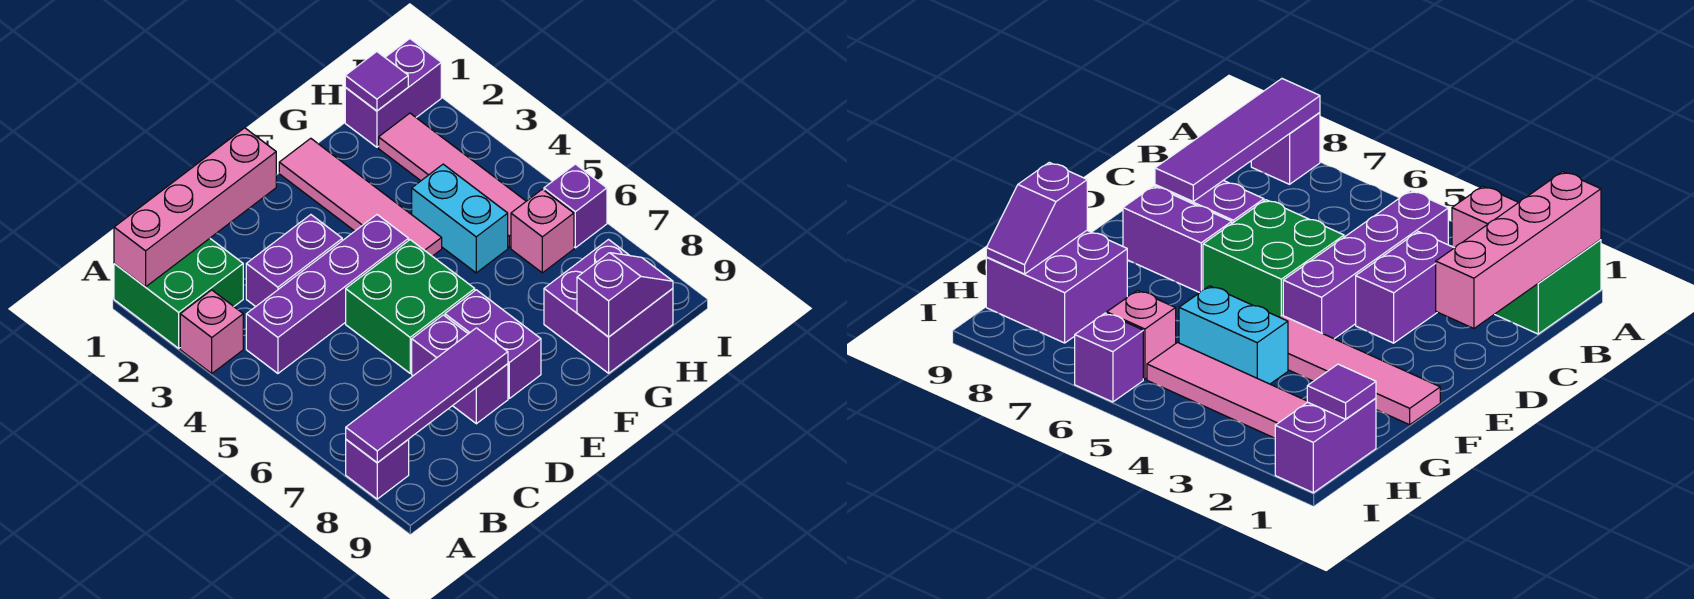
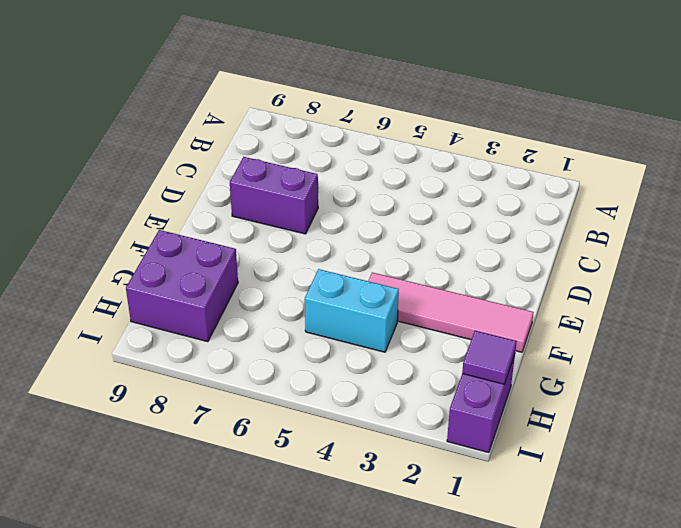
none -> green brick A1:B2 level 1
none -> pink brick A3 level 1
none -> purple brick A8 level 1

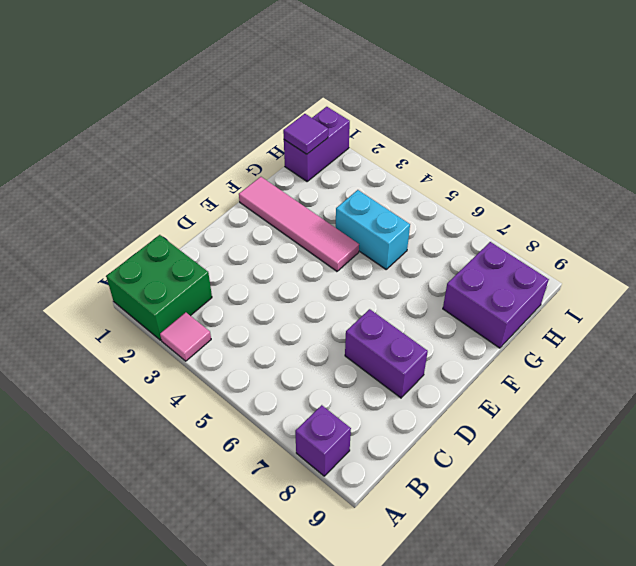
pink tile A3 level 1 -> pink brick A3 level 1
none -> purple brick B4:E4 level 1
none -> purple brick C3:D3 level 1
none -> green brick D5:E6 level 1

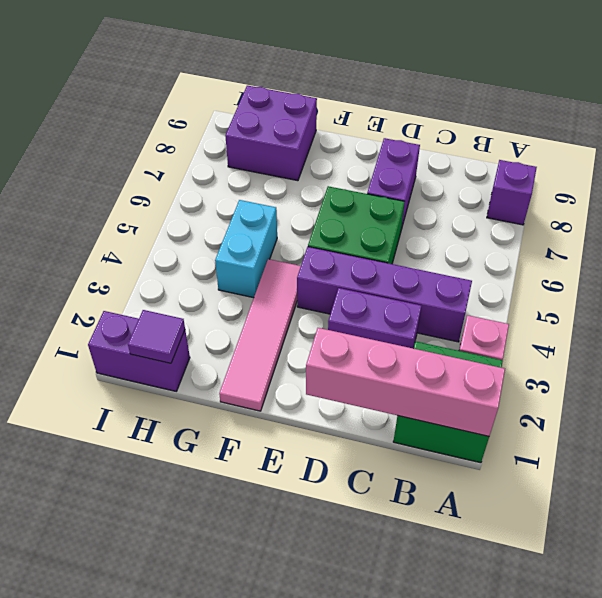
none -> purple brick E7:E8 level 1
none -> pink tile H2:H5 level 1
none -> pink brick H6 level 1

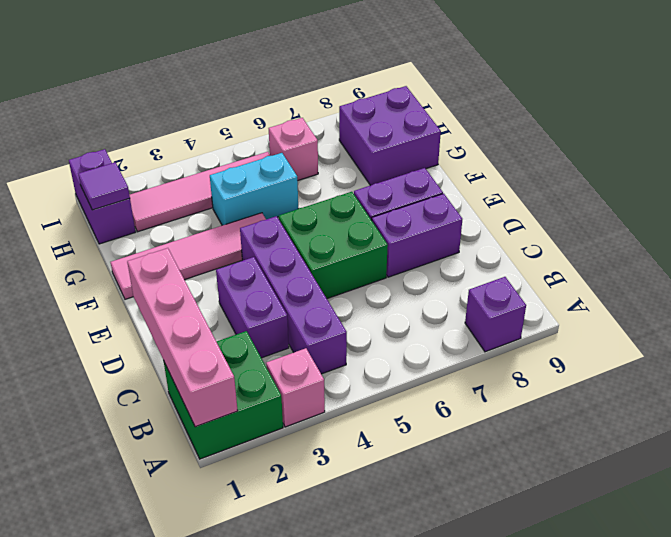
none -> purple brick I6 level 1
none -> purple tile A8:D8 level 2
none -> purple slope G9:H9 level 2 top G

